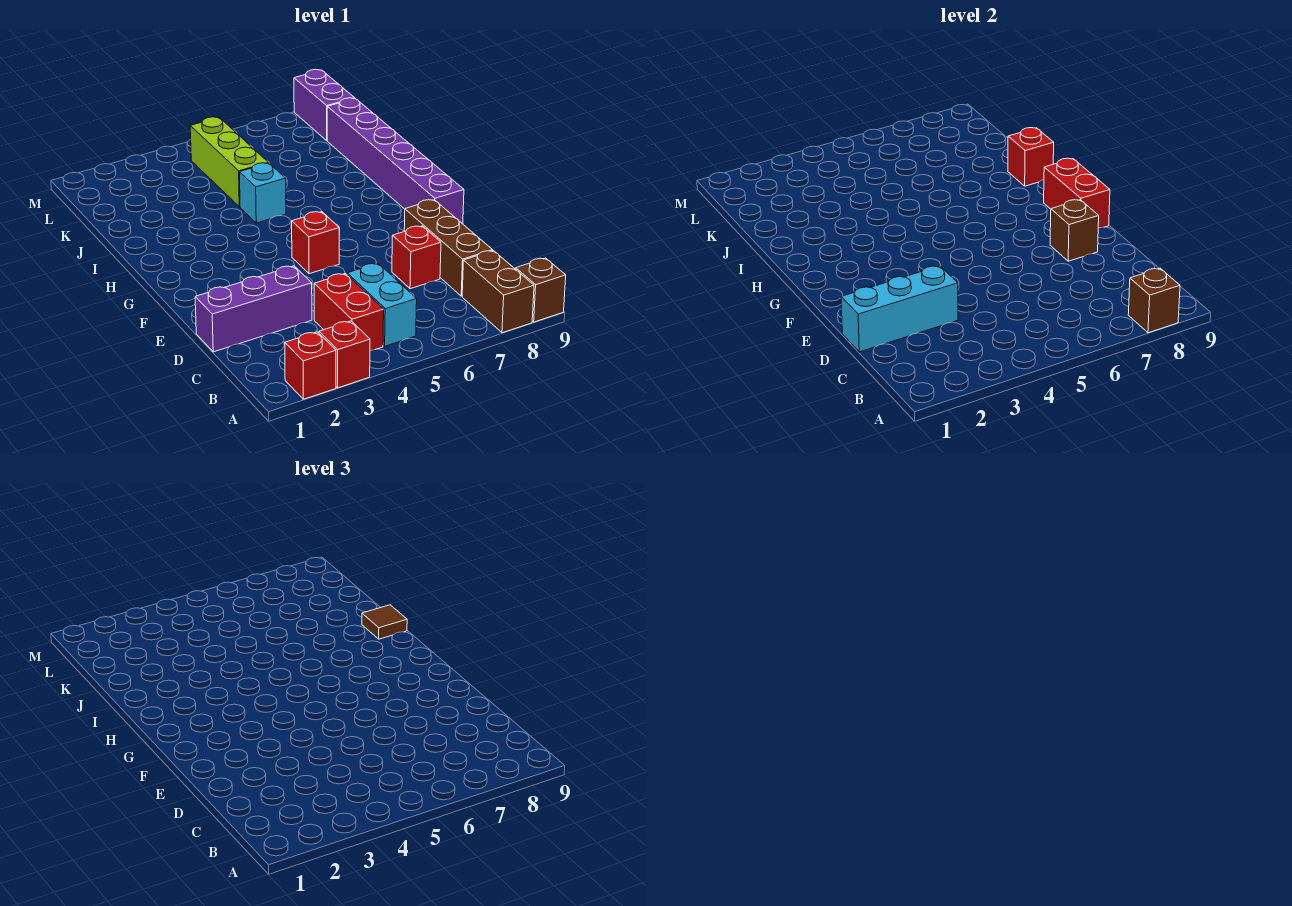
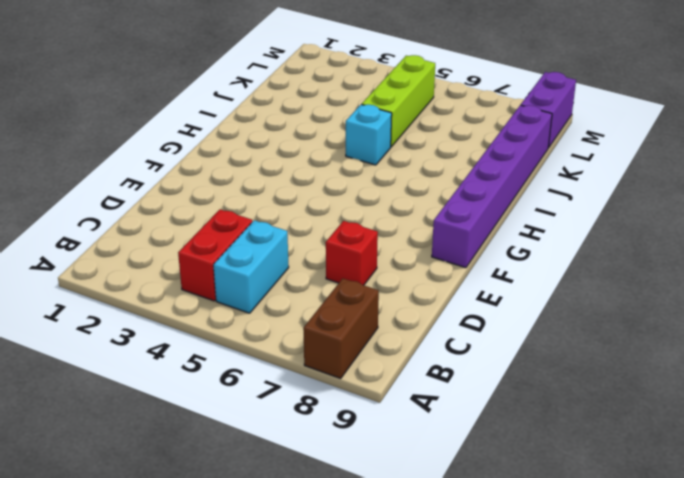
none -> red brick A2 level 1
none -> red brick A3 level 1
none -> brown brick A9 level 1

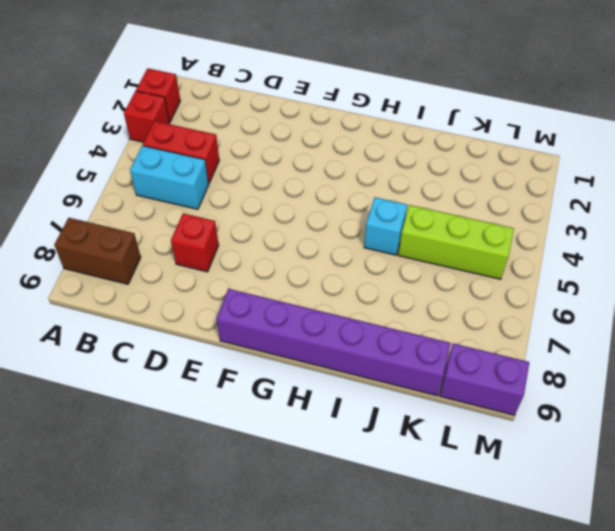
none -> brown brick A9 level 1
none -> brown brick C8:E8 level 1
none -> purple brick D1:D3 level 1

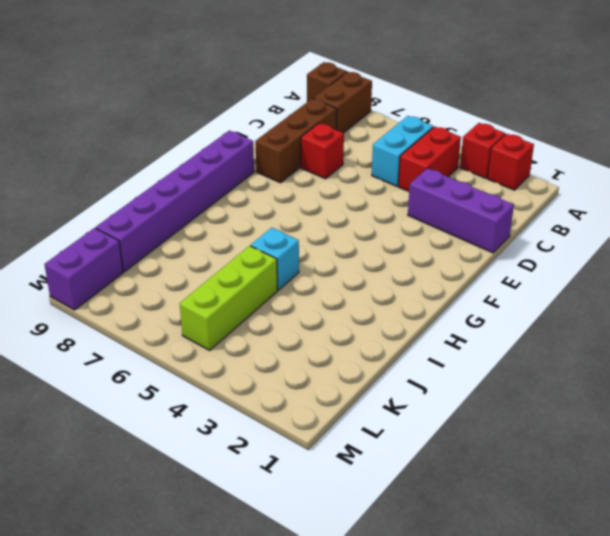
none -> red brick F5 level 1
none -> brown brick A8 level 2
none -> cyan brick D1:D3 level 2

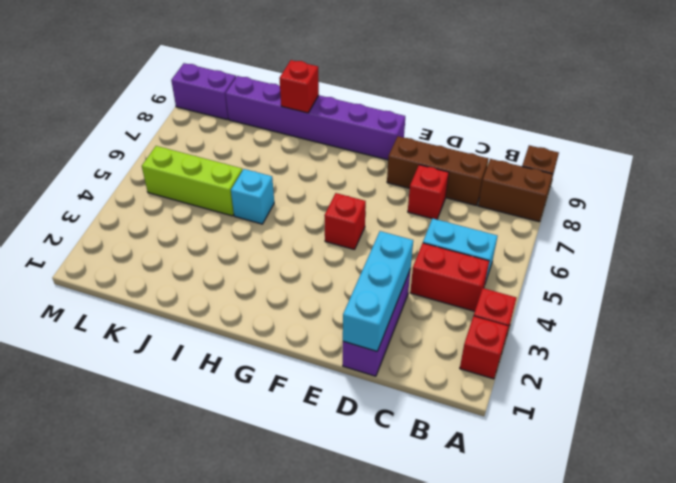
none -> brown brick A8 level 2
none -> brown brick E8 level 2
none -> red brick F9:G9 level 2

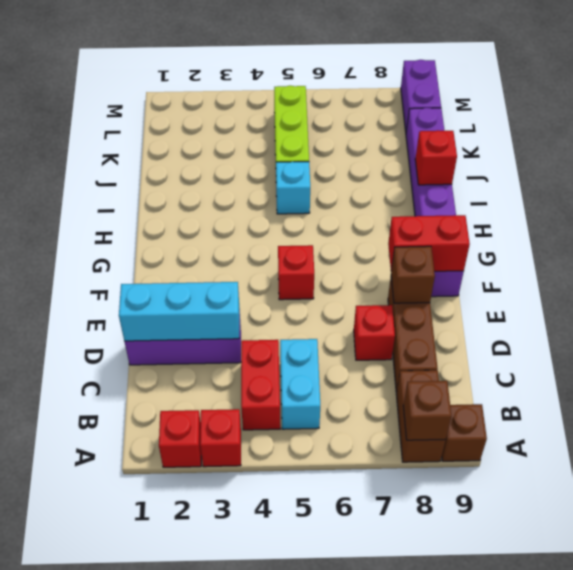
red brick F8:F9 level 2 -> red brick F9:G9 level 2
none -> brown tile I9 level 3

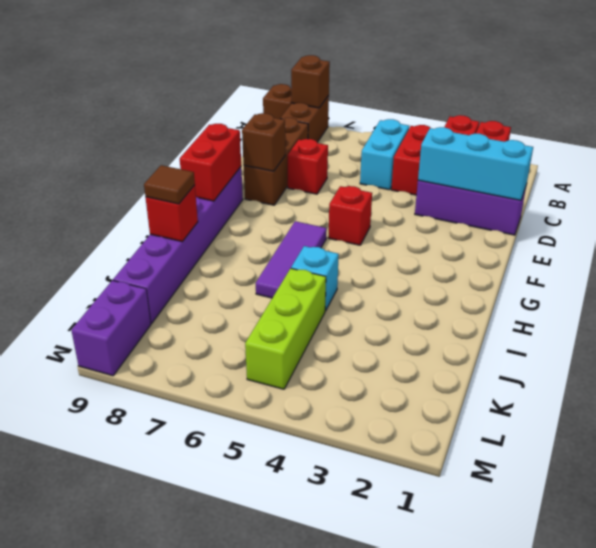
purple tile G6:I6 level 1 -> none

